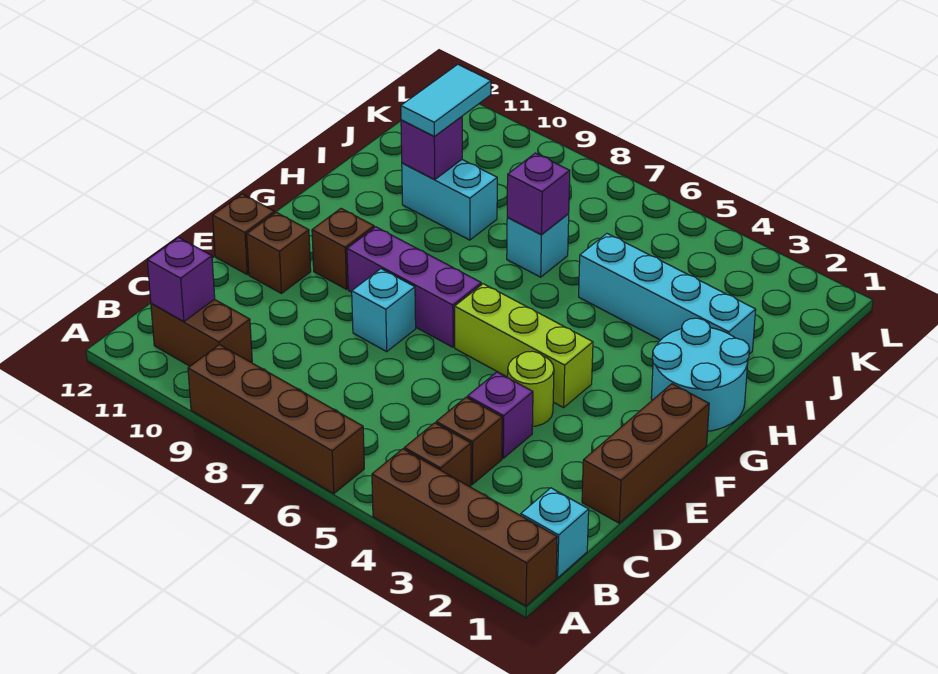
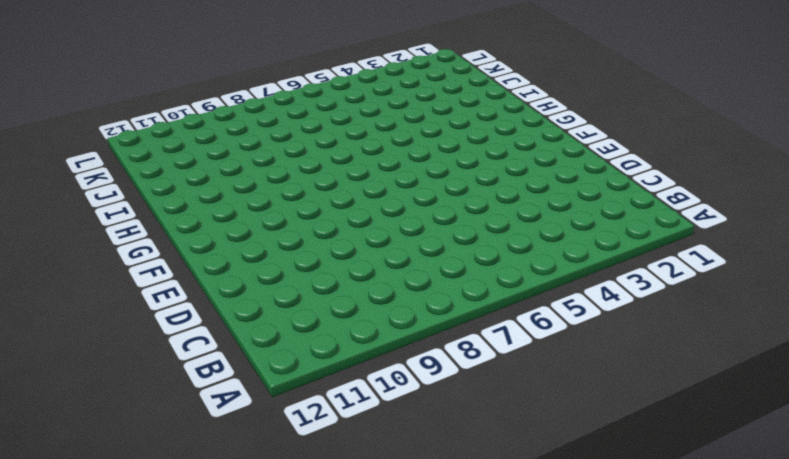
none -> brown brick A1:A4 level 1
none -> brown brick A6:A9 level 1
none -> cyan brick B1 level 1

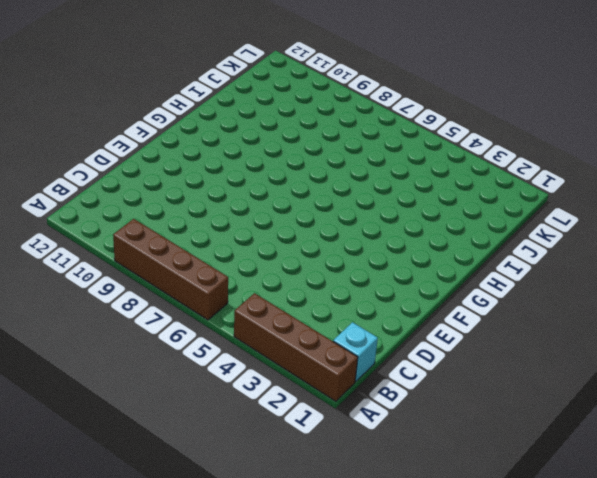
none -> brown brick B4 level 1
none -> brown brick B10:B11 level 1
none -> brown brick C4 level 1

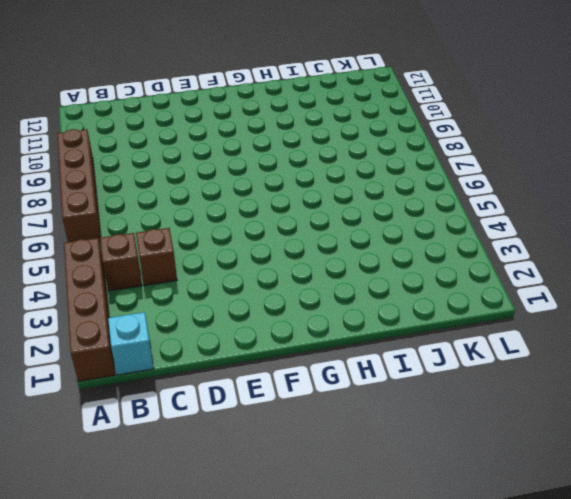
none -> brown brick B10:B11 level 1
none -> brown brick D1:F1 level 1
none -> purple brick D4 level 1

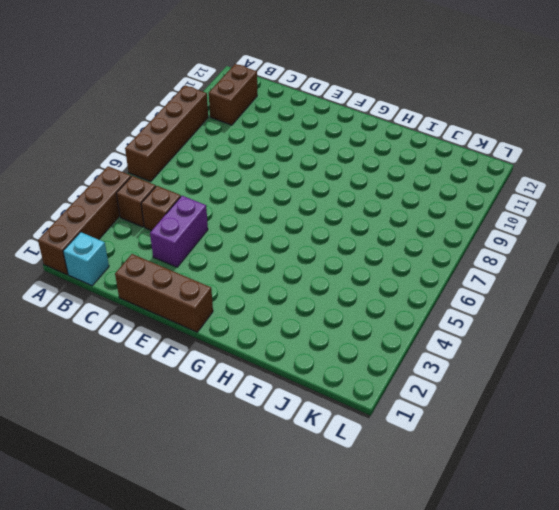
purple brick D3:D4 level 1 -> purple brick D4 level 1
none -> lime round brick E4 level 1
none -> cyan brick E8 level 1
none -> brown brick E11 level 1

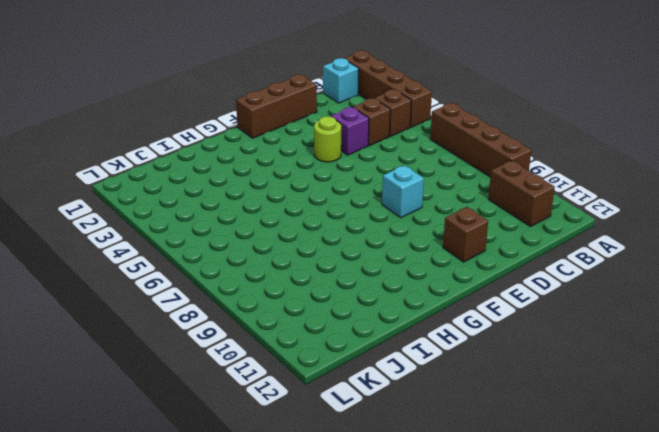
none -> brown brick E12 level 1
none -> lime brick F4:F6 level 1
none -> purple brick F7:F9 level 1

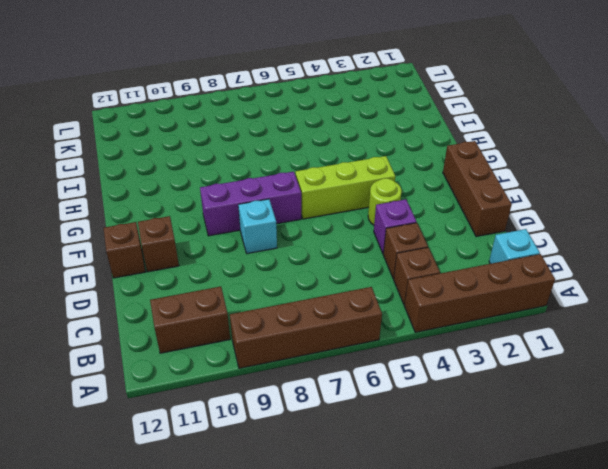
none -> brown brick F10 level 1
none -> cyan round brick G1:H2 level 1
none -> cyan brick I2:I5 level 1

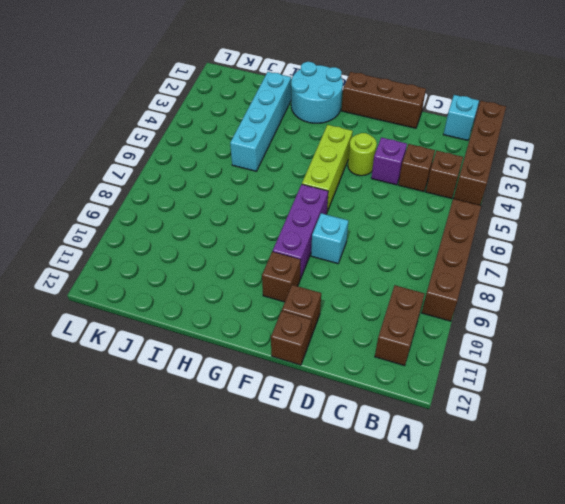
none -> cyan brick I7 level 1
none -> cyan brick I9:I10 level 1
none -> purple brick B11 level 2

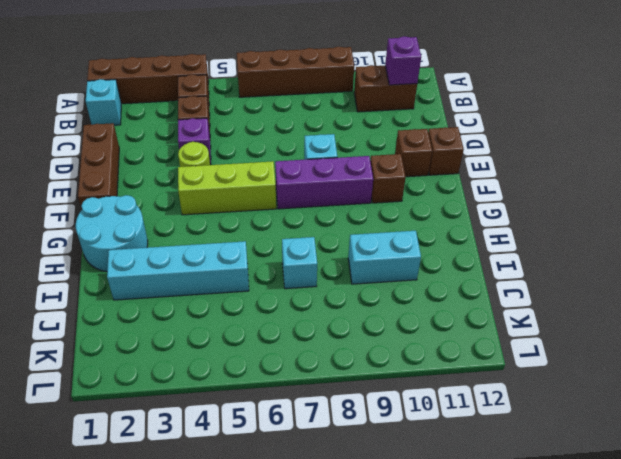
none -> purple brick I7 level 2
none -> purple brick I10 level 2
none -> cyan tile I10:J10 level 3

